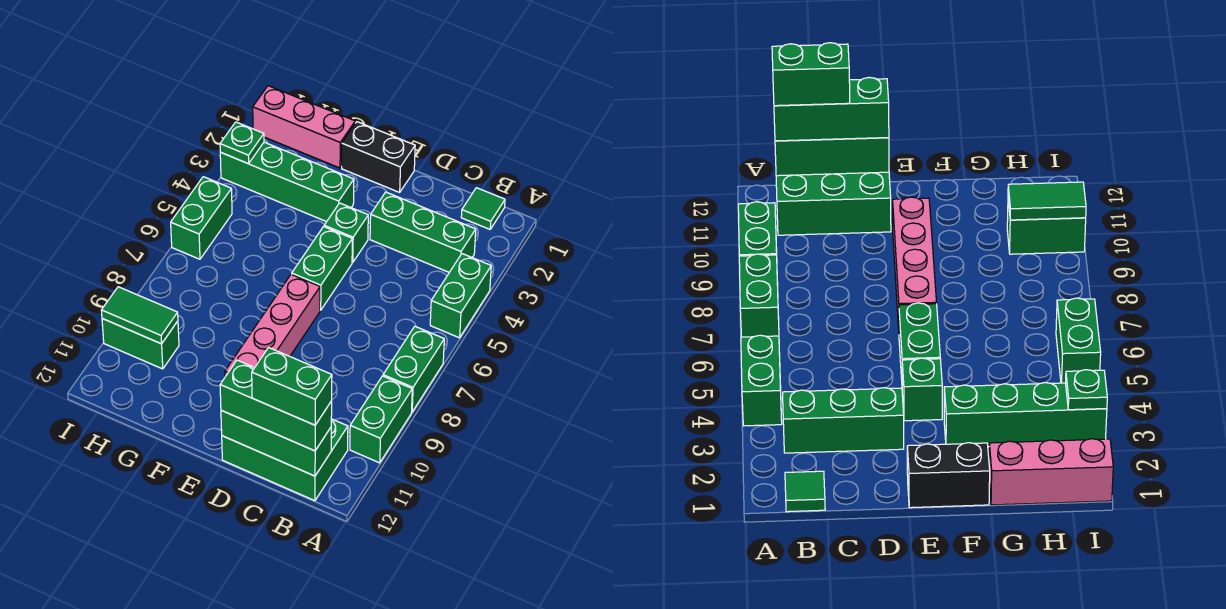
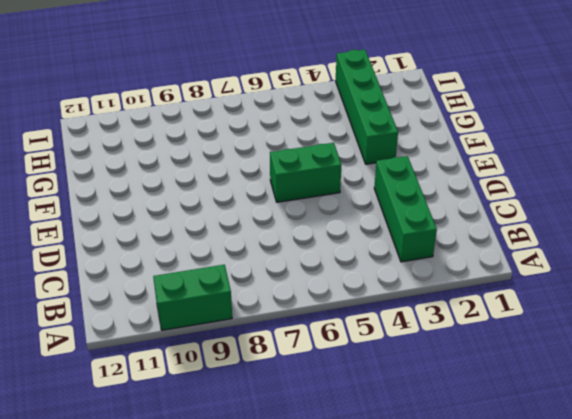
none -> green brick A4:A5 level 1
none -> green brick A7:A8 level 1
none -> green tile B1 level 1

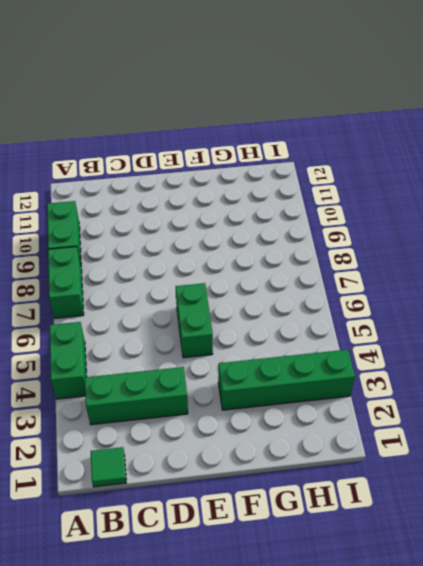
none -> green brick B11:D12 level 1
none -> black brick E1:F1 level 1
none -> green brick E4 level 1

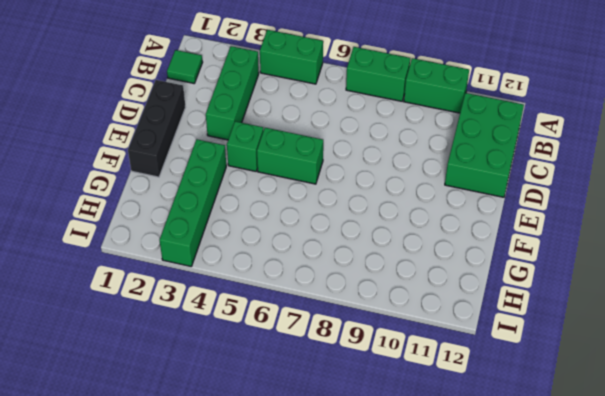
black brick D1:F1 level 1 -> black brick E1:F1 level 1
none -> pink brick E7:E10 level 1
none -> pink brick G1:I1 level 1
none -> green brick H10:I10 level 1

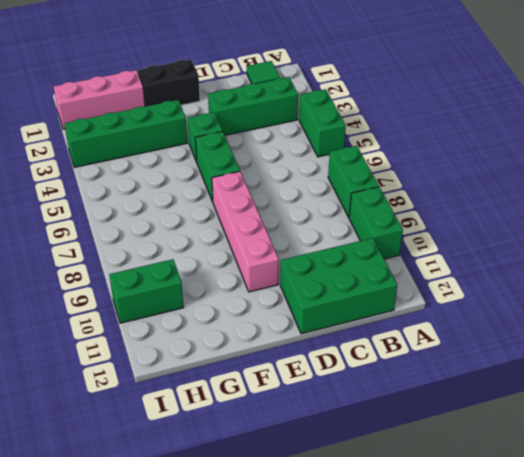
none -> green brick I5:I6 level 1
none -> green brick B12:D12 level 2
none -> green tile H10:I10 level 2

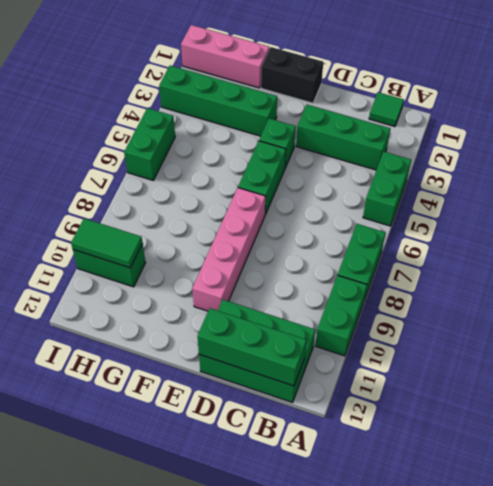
none -> green plate I3 level 2
none -> green brick B12:D12 level 3
none -> green brick B12:C12 level 4

